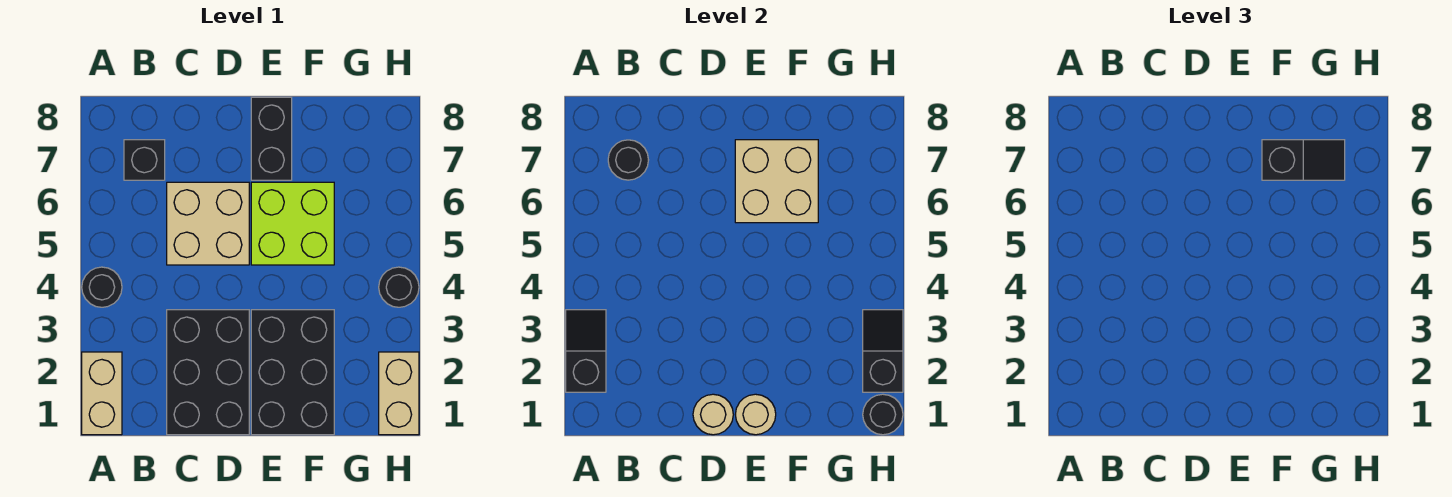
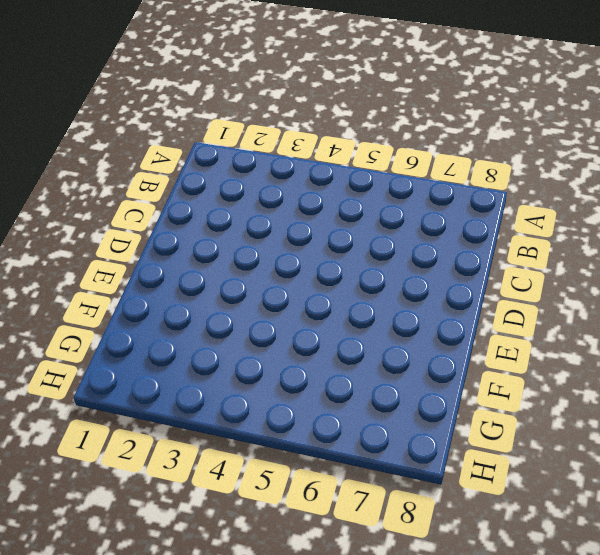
none -> tan brick A1:A2 level 1
none -> black round brick A4 level 1
none -> black brick B7 level 1

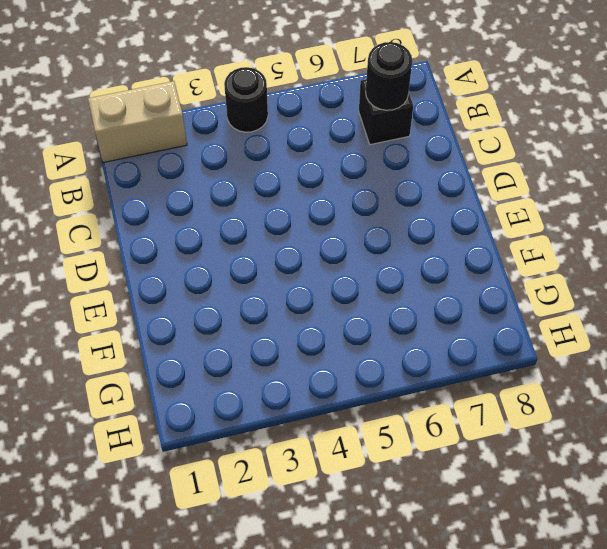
none -> black brick C1:D3 level 1
none -> tan brick C5:D6 level 1
none -> black brick E1:F3 level 1

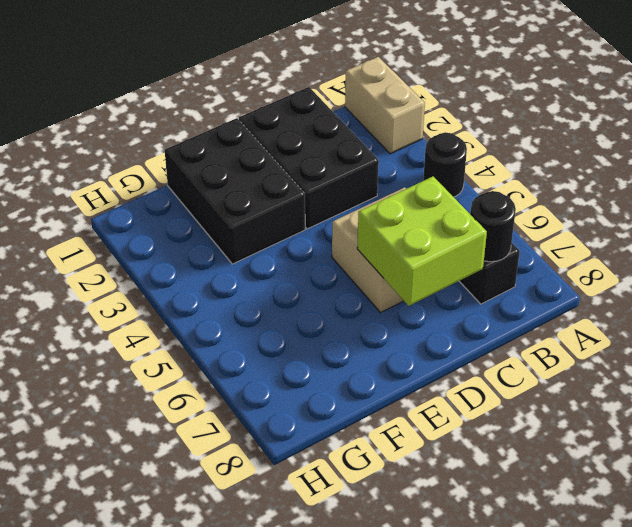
lime brick C6:D7 level 2 -> lime brick E5:F6 level 1
none -> black brick E7:E8 level 1
none -> tan brick H1:H2 level 1
none -> black round brick H4 level 1

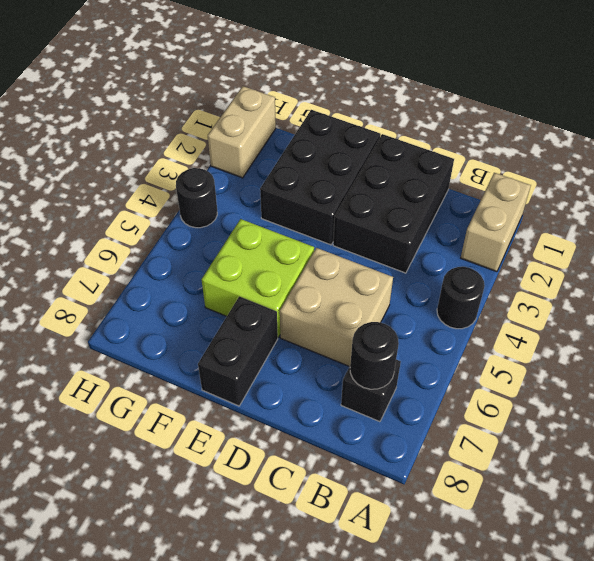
none -> black slope A2:A3 level 2 top 2
none -> tan round brick D1 level 2
none -> tan round brick E1 level 2

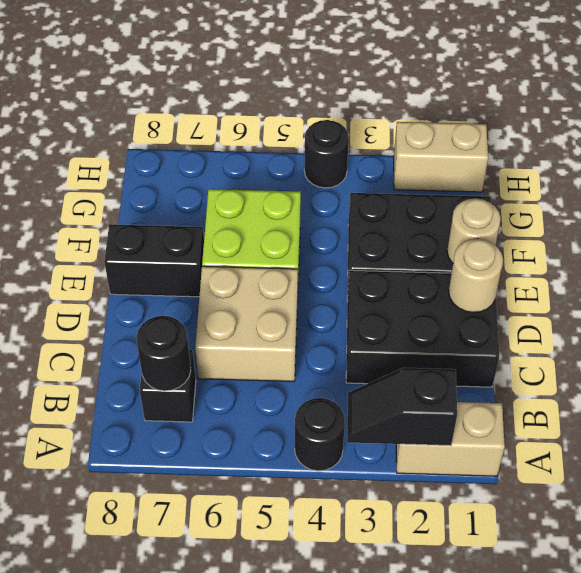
none -> tan brick E6:F7 level 2
none -> black round brick H1 level 2
none -> black slope H2:H3 level 2 top 2

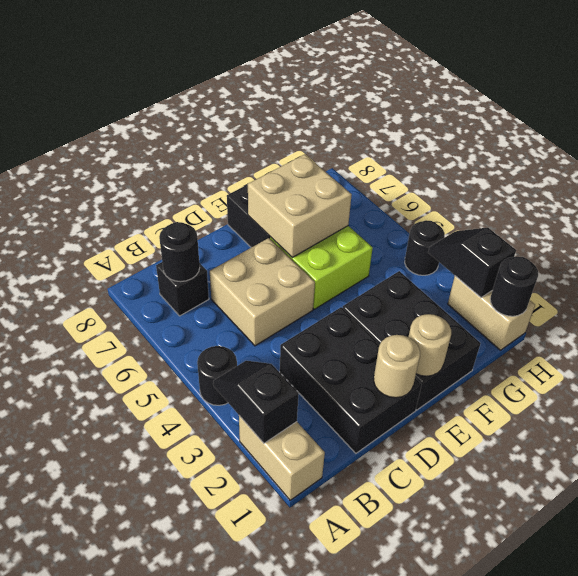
none -> black slope F7:G7 level 3 top F

